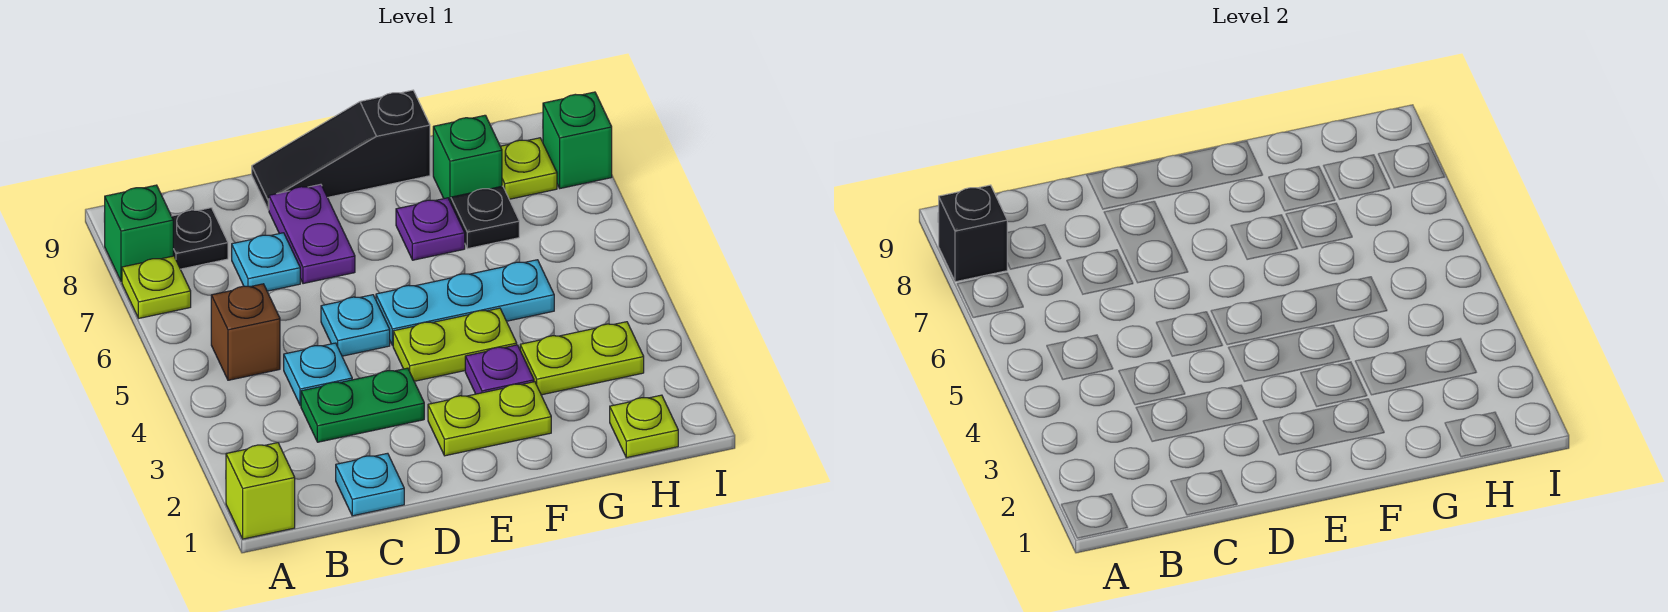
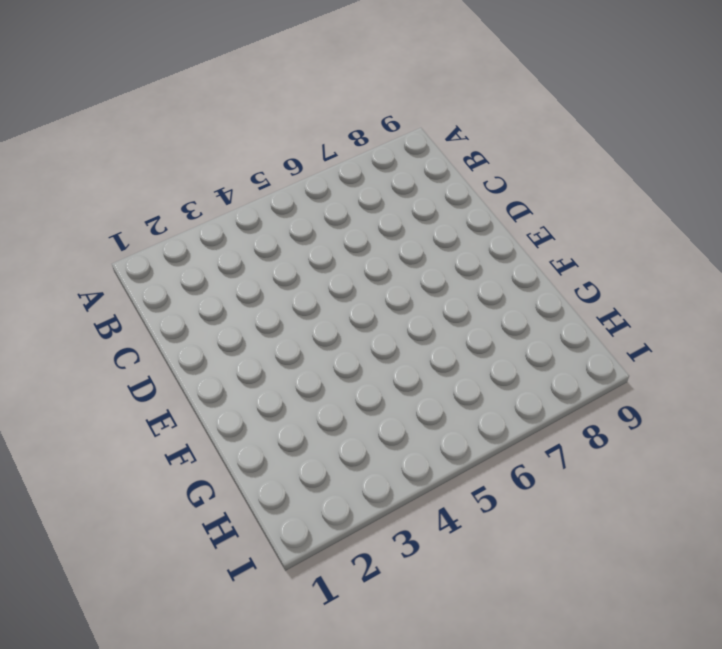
none -> lime brick A1 level 1
none -> lime plate A7 level 1
none -> green brick A8 level 1

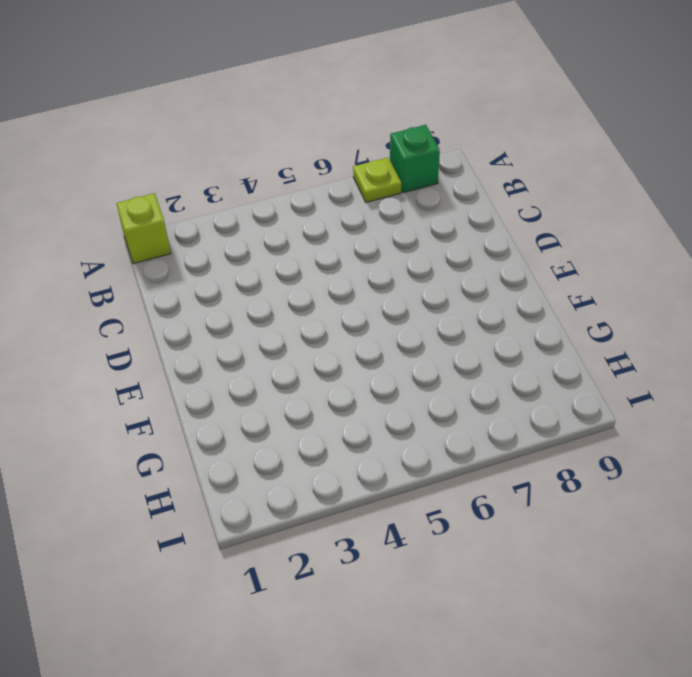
none -> brown brick B5 level 1
none -> black plate B8 level 1
none -> cyan plate C1 level 1

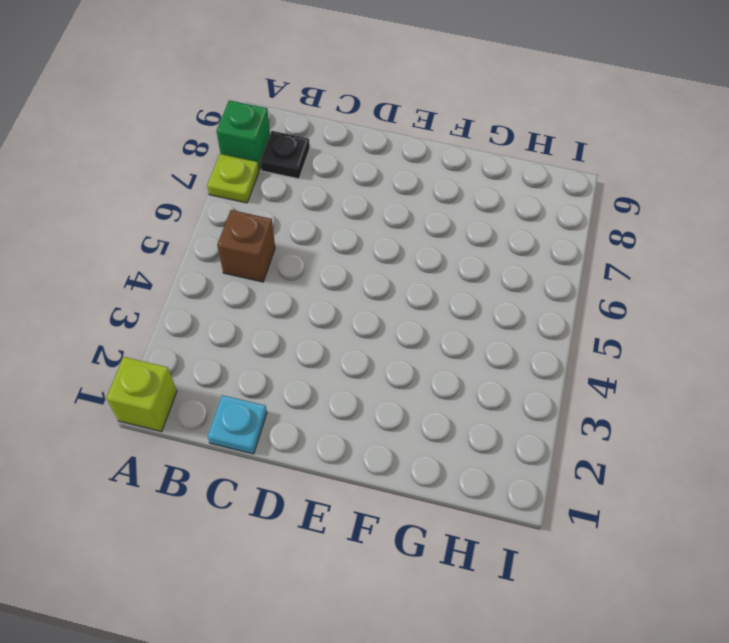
none -> green plate C3:D3 level 1
none -> cyan plate C4 level 1
none -> cyan plate C7 level 1

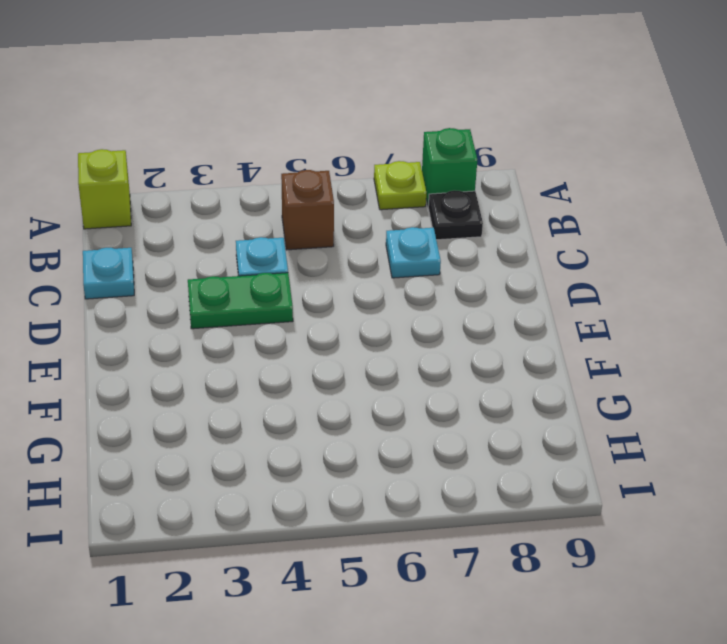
green plate D3:D4 level 1 -> green plate C3:D3 level 1
none -> cyan plate D5 level 1
none -> purple plate D7:D8 level 1
none -> black slope D9:F9 level 1 top F

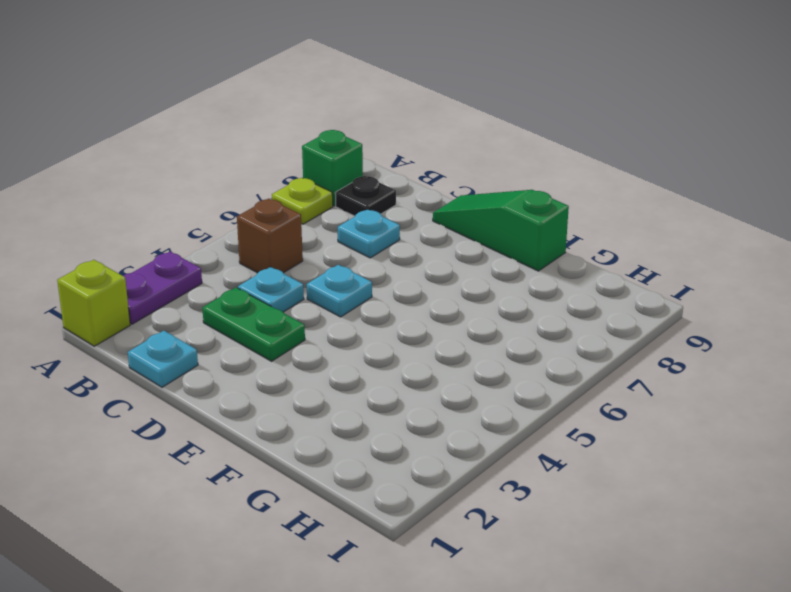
purple plate A2:A3 level 1 -> purple plate D7:D8 level 1
green slope D9:F9 level 1 top F -> black slope D9:F9 level 1 top F
none -> lime plate E2:F2 level 1
none -> lime plate E4:F4 level 1
none -> cyan plate E5:G5 level 1

